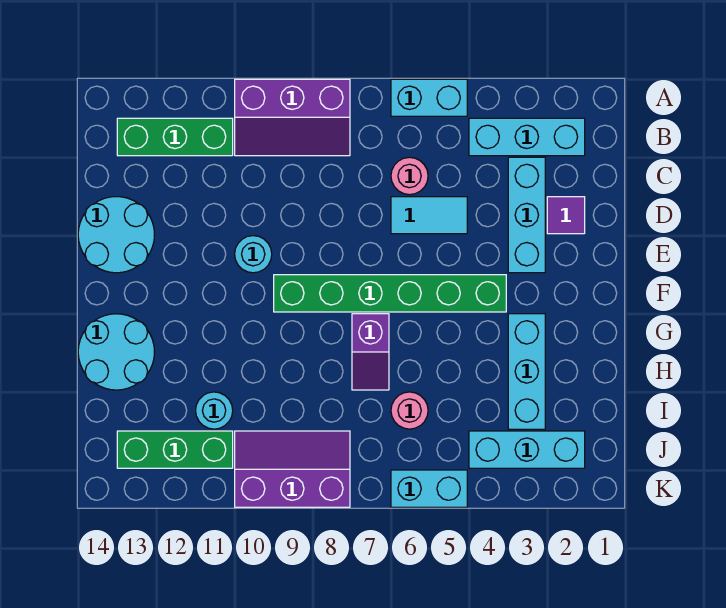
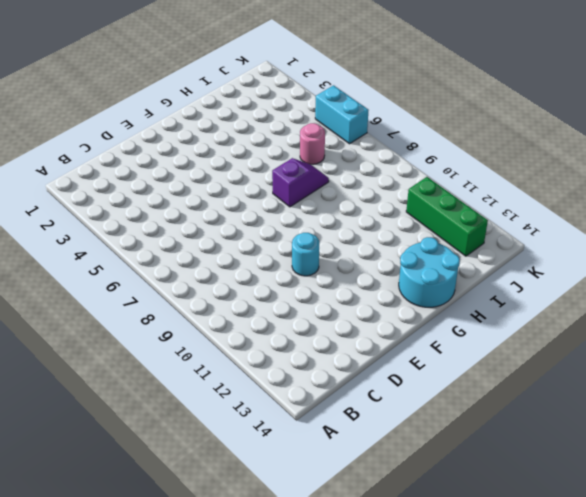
none -> cyan brick A5:A6 level 1
none -> purple slope A8:B10 level 1 top A
none -> cyan brick B2:B4 level 1

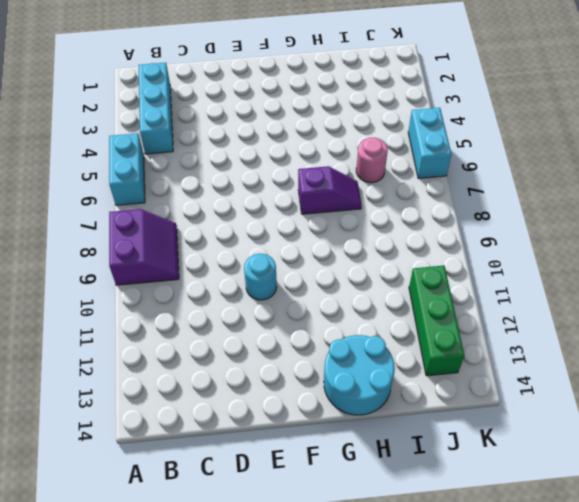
purple slope A8:B9 level 1 top A -> purple slope A8:B10 level 1 top A
none -> green brick B11:B13 level 1
none -> cyan brick C3:E3 level 1
none -> pink round brick C6 level 1

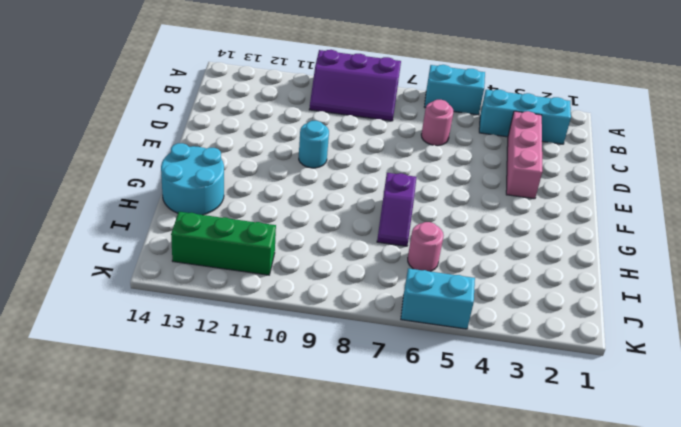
pink brick C3:E3 level 1 -> cyan brick C3:E3 level 1
none -> green brick B11:B13 level 1
none -> purple tile D2 level 1
none -> cyan tile D5:D6 level 1

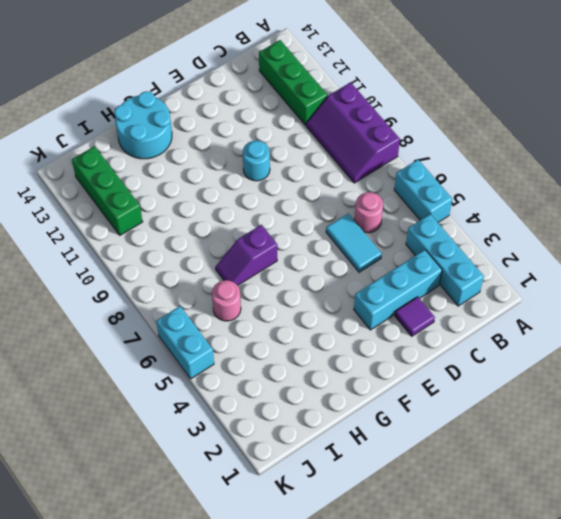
none -> cyan round brick D13:E14 level 1
none -> green brick F4:F9 level 1
none -> cyan brick G3:I3 level 1

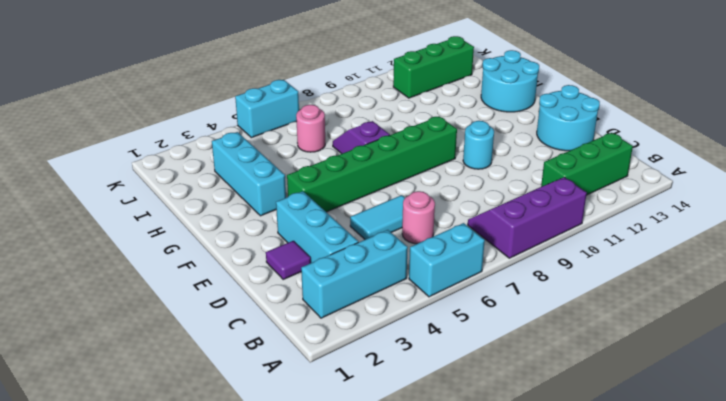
none -> cyan round brick I11 level 1
none -> cyan brick J2:J4 level 1
none -> purple slope J8:K10 level 1 top K

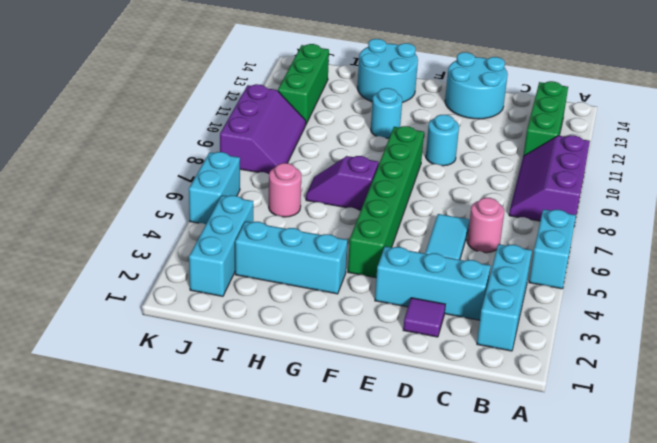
cyan round brick G11 level 1 -> cyan round brick I11 level 1

